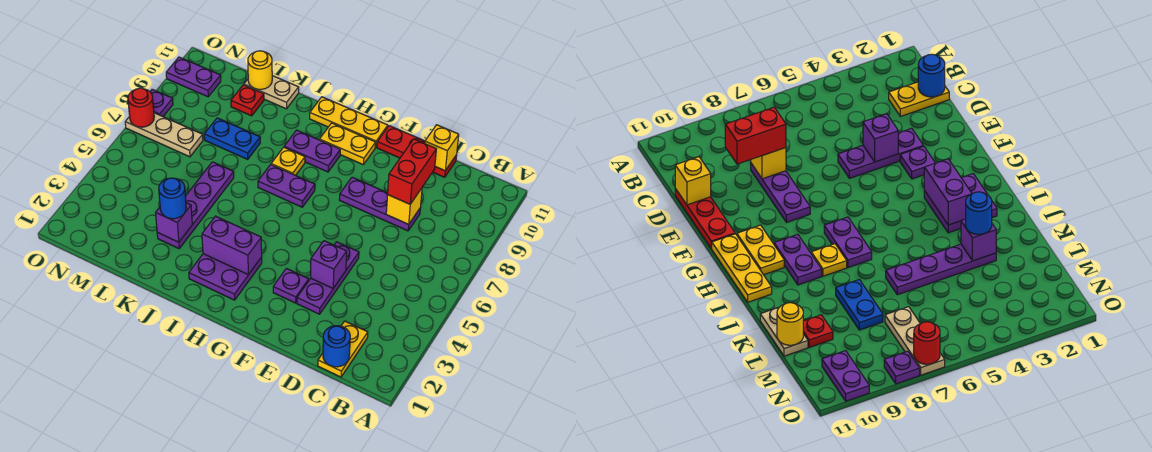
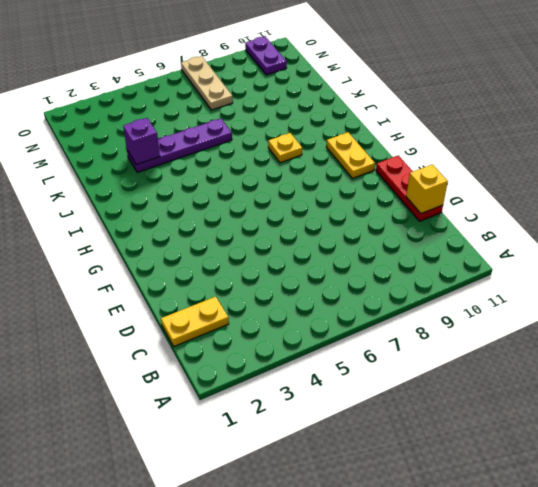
none -> purple plate D8:F8 level 1
none -> purple plate E3:E5 level 1
none -> purple plate F3 level 1

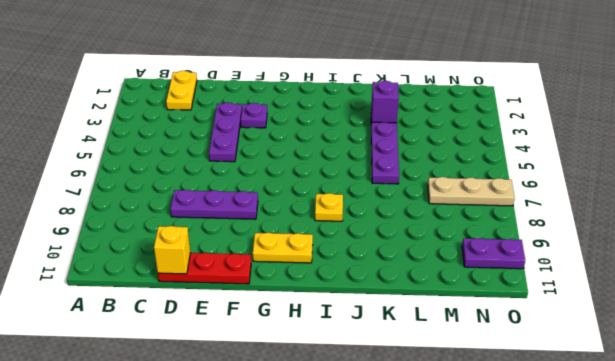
none -> yellow plate G11:I11 level 1
none -> purple plate H2:I3 level 1
none -> purple plate H7:I7 level 1

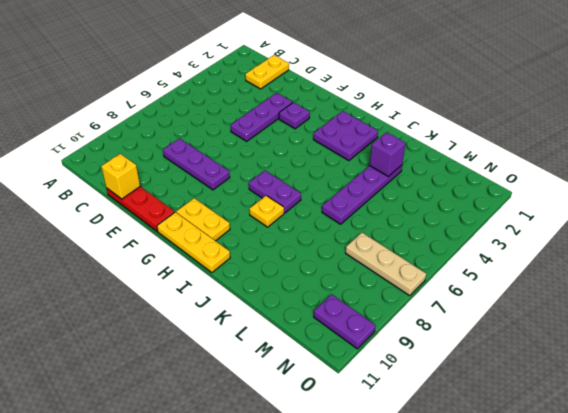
none -> purple plate H9:I9 level 1
none -> blue plate K8:L8 level 1
none -> tan plate K11:L11 level 1

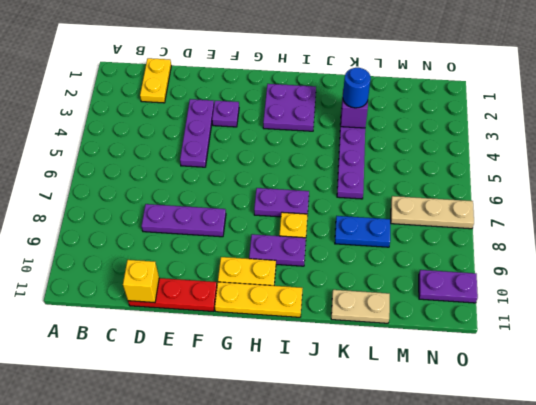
none -> red plate L10 level 1
none -> purple plate O8 level 1
none -> blue round brick C1 level 2

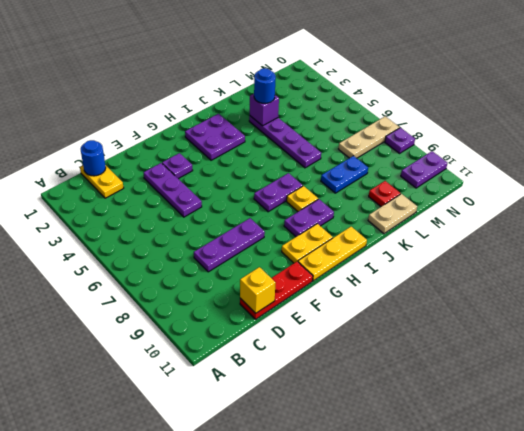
none -> yellow brick D8 level 2
none -> purple brick E4 level 2
none -> purple brick H3:I3 level 2

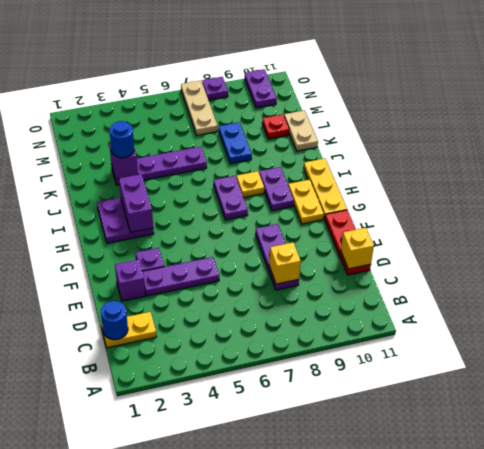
purple brick E2 level 1 -> purple brick E4 level 2
none -> yellow round brick L11 level 2
none -> red round brick O7 level 2
none -> red brick D8:D9 level 3

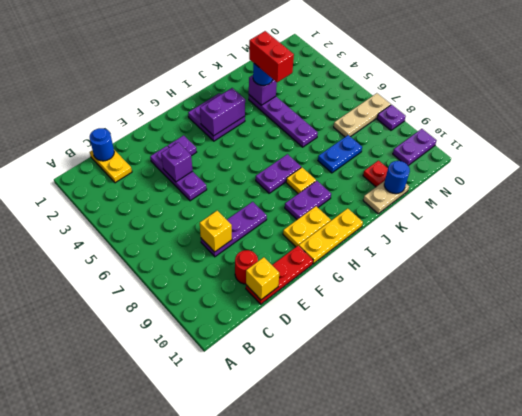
red round brick D10 level 1 -> red round brick O7 level 2
red brick K3:K4 level 4 -> red brick D8:D9 level 3
blue round brick L11 level 2 -> yellow round brick L11 level 2

